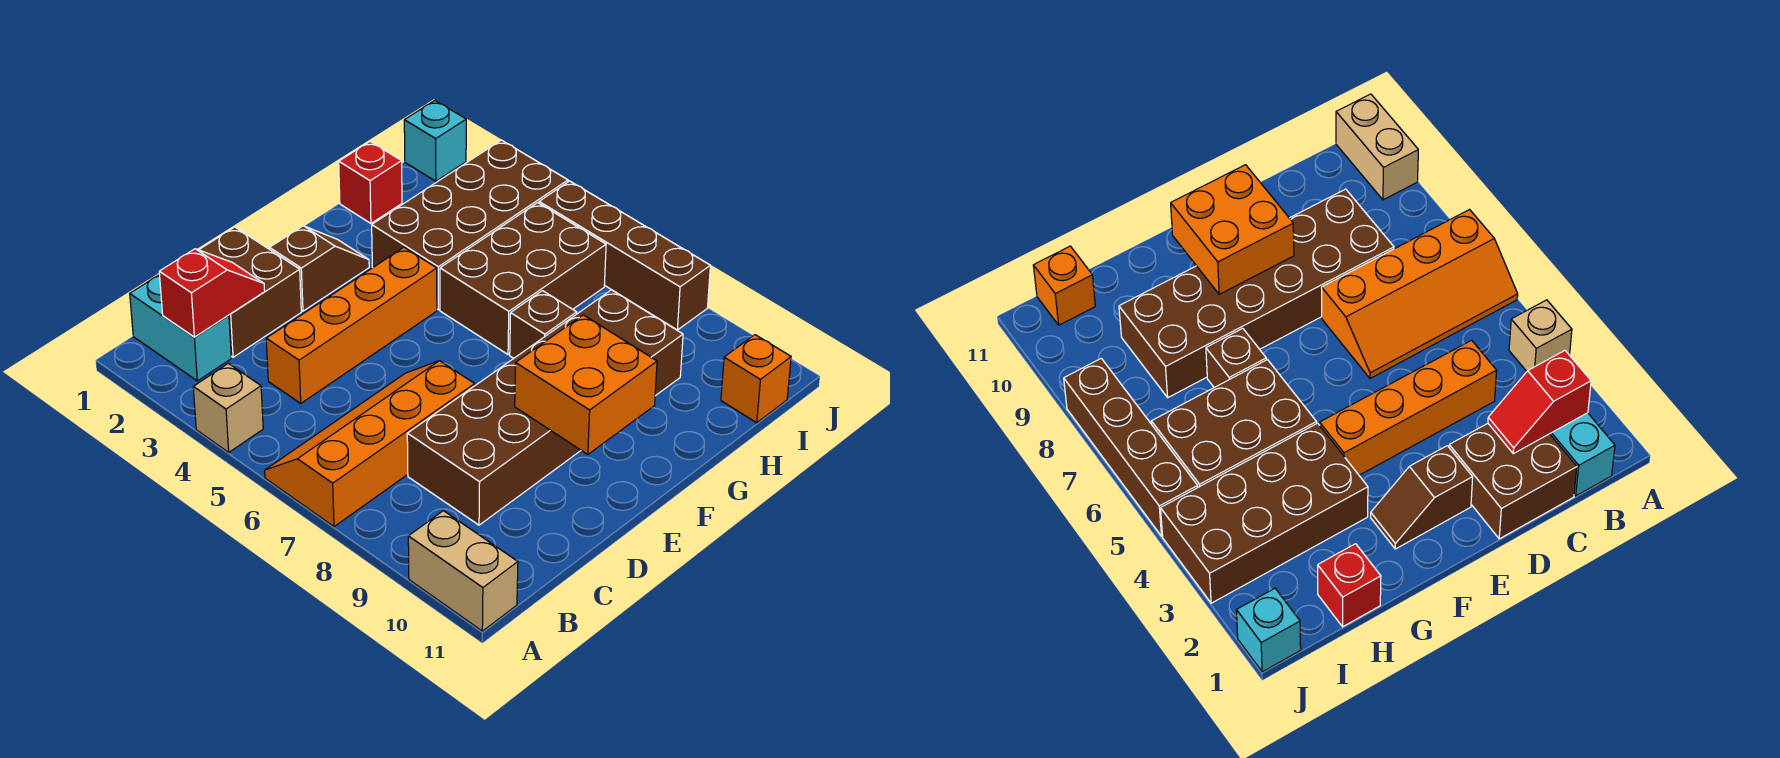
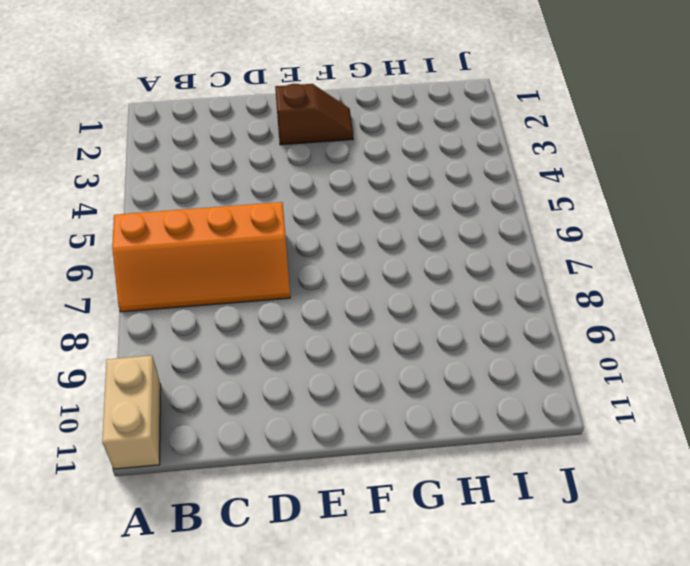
orange slope A6:D7 level 1 top 6 -> orange slope A6:D7 level 1 top 7
none -> tan brick A4 level 1
none -> cyan brick B1:B2 level 1
none -> brown brick C1:D2 level 1

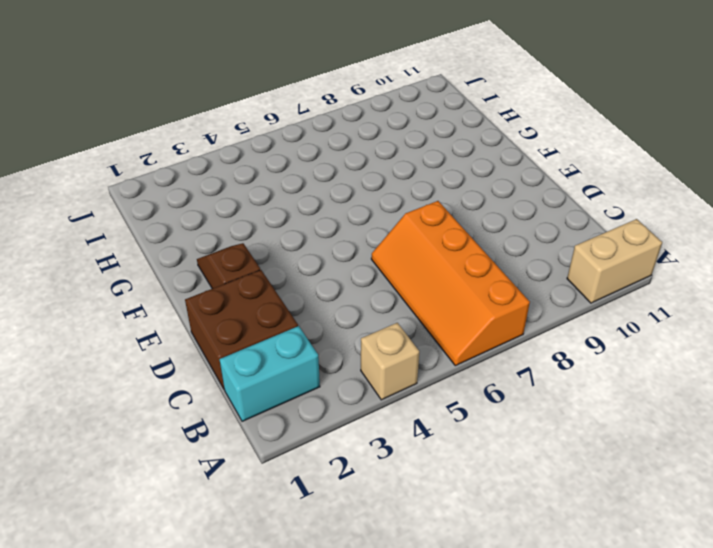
none -> orange brick C4:F4 level 1
none -> brown brick C8:H9 level 1
none -> brown brick G3:J4 level 1

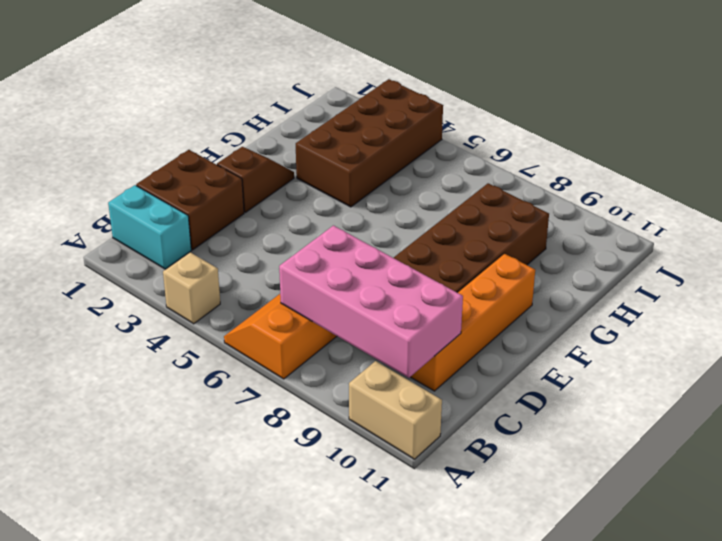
pink brick B7:C10 level 2 -> none
orange brick C10:F10 level 1 -> orange brick C4:F4 level 1
none -> brown brick G5:I6 level 1
none -> brown brick G7 level 1
none -> red brick H1 level 1

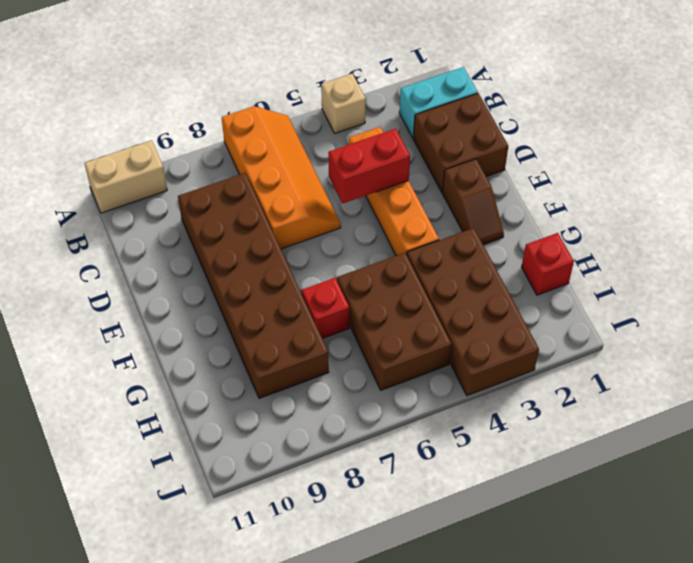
red brick D4:D5 level 2 -> none
red brick G7 level 1 -> brown brick G7 level 1
none -> orange brick I11 level 1
none -> cyan brick J1 level 1
none -> brown brick J5:J8 level 1

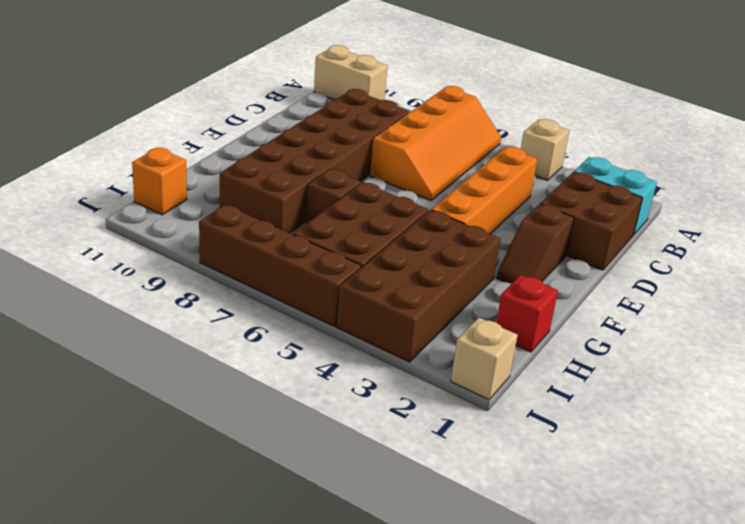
tan brick J1 level 1 -> cyan brick J1 level 1
none -> red slope B2:C2 level 2 top B
none -> orange brick E9:F10 level 2

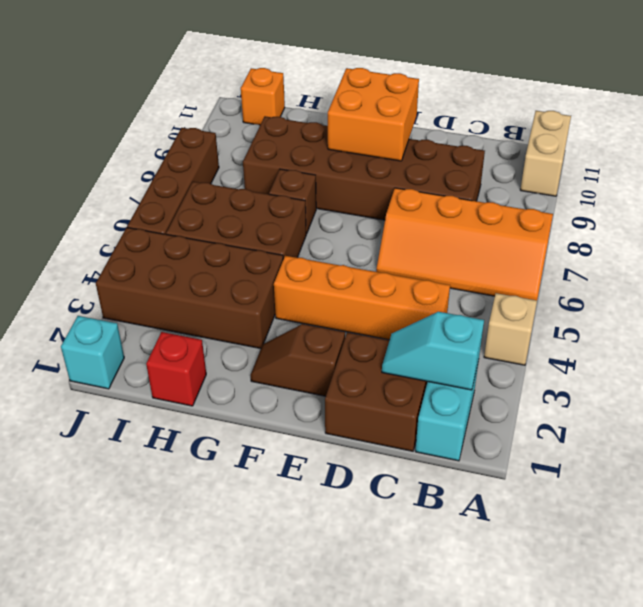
cyan slope B2:C2 level 2 top B -> red slope B2:C2 level 2 top B

